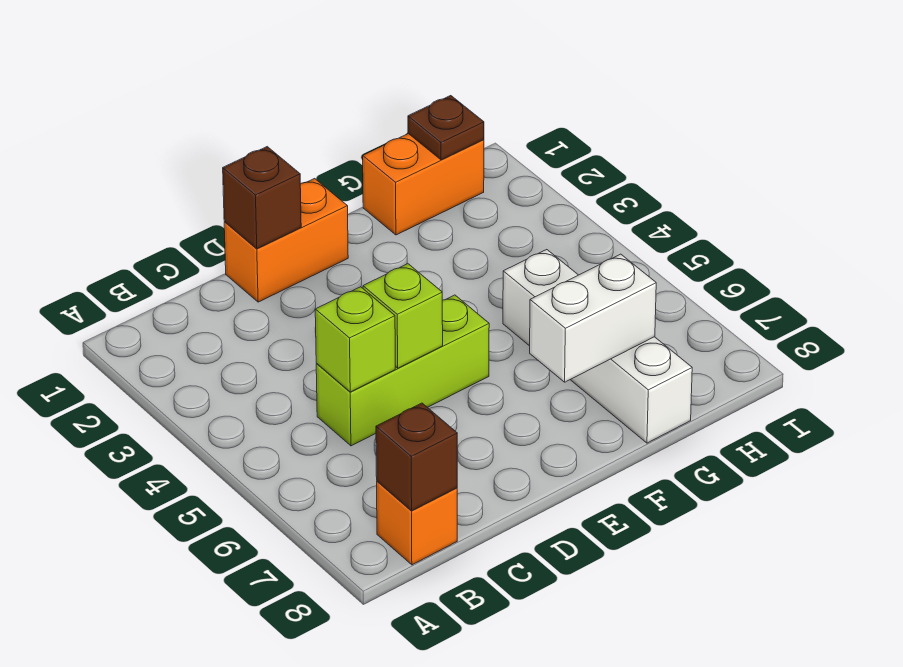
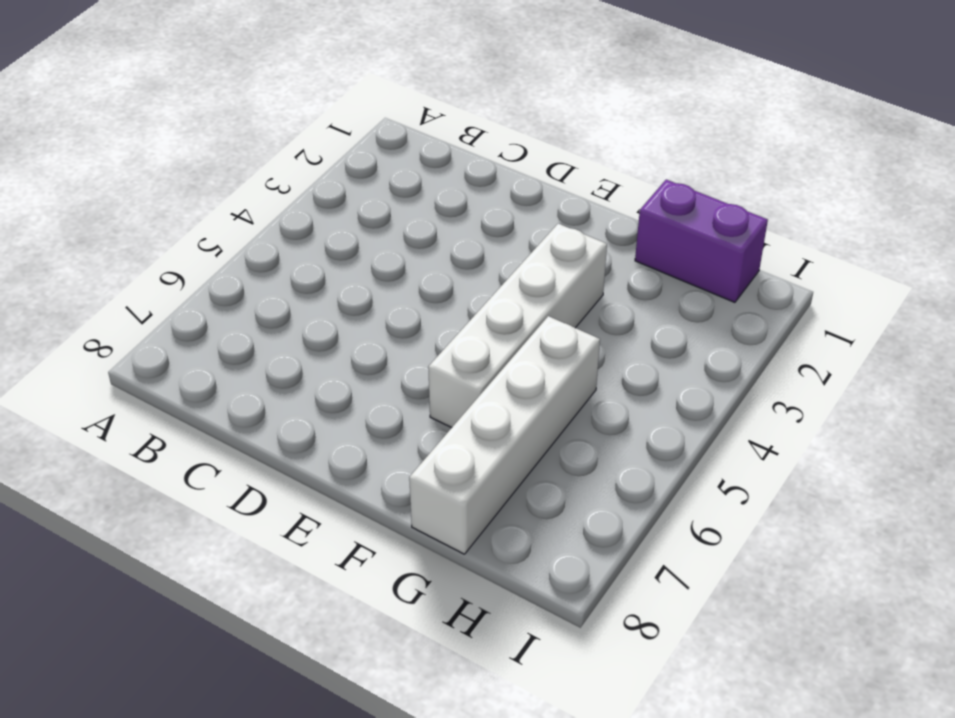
white brick F3:F6 level 1 -> none
purple brick G1:H1 level 1 -> orange brick G1:H1 level 1
none -> orange brick B8 level 1
none -> lime brick C5:E5 level 1

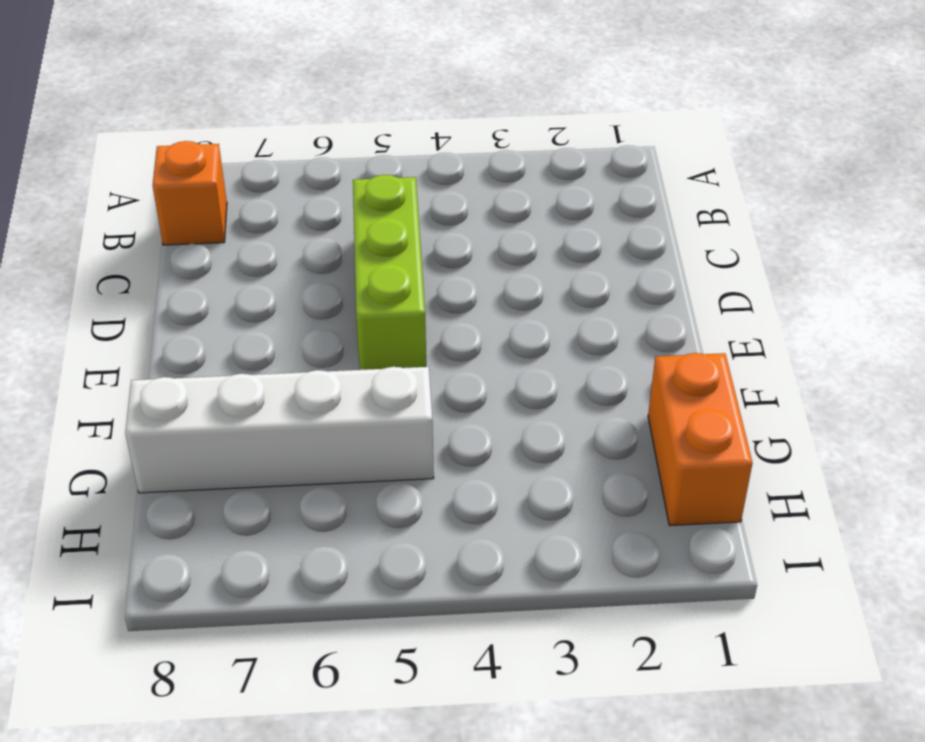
none -> orange brick D1:E1 level 1
none -> brown brick B8 level 2

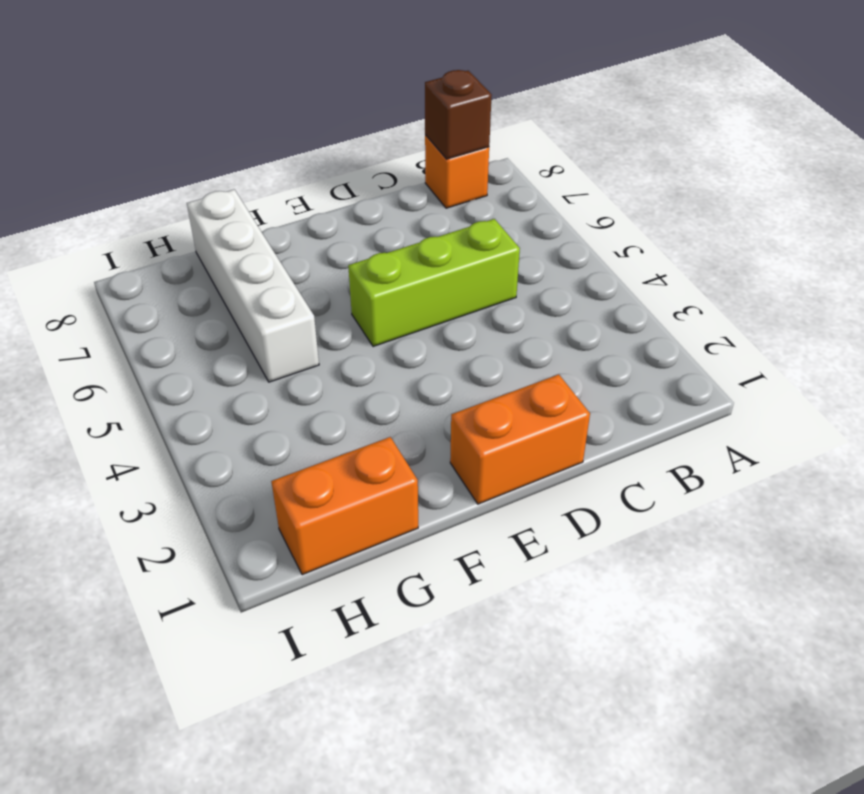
none -> lime brick C5 level 2
none -> brown brick D1 level 2

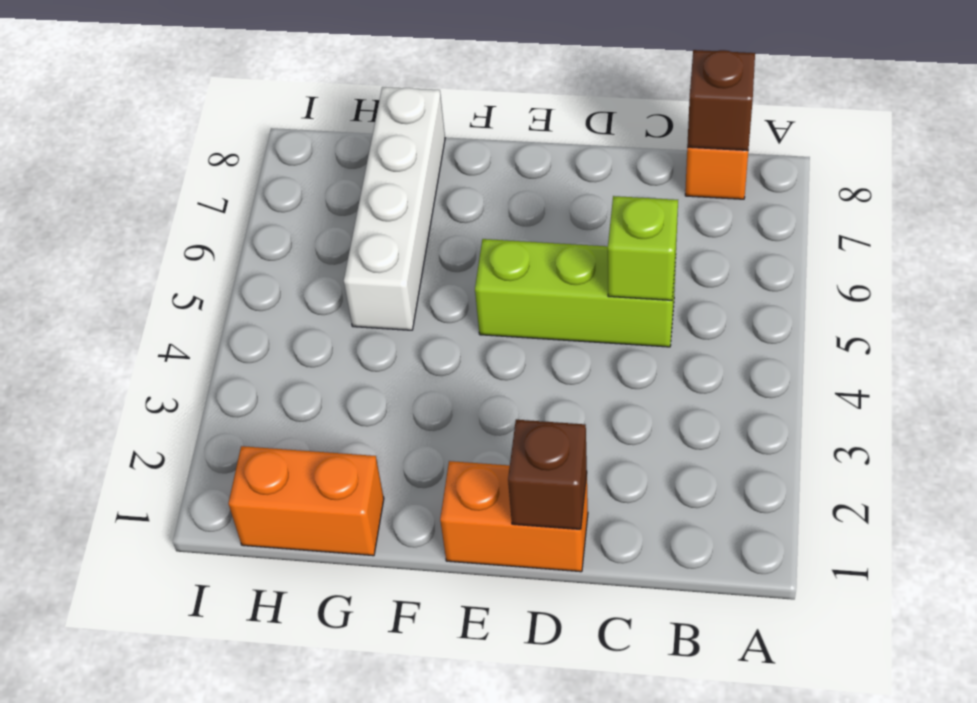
none -> lime brick D5 level 2
none -> white brick F7:G7 level 2

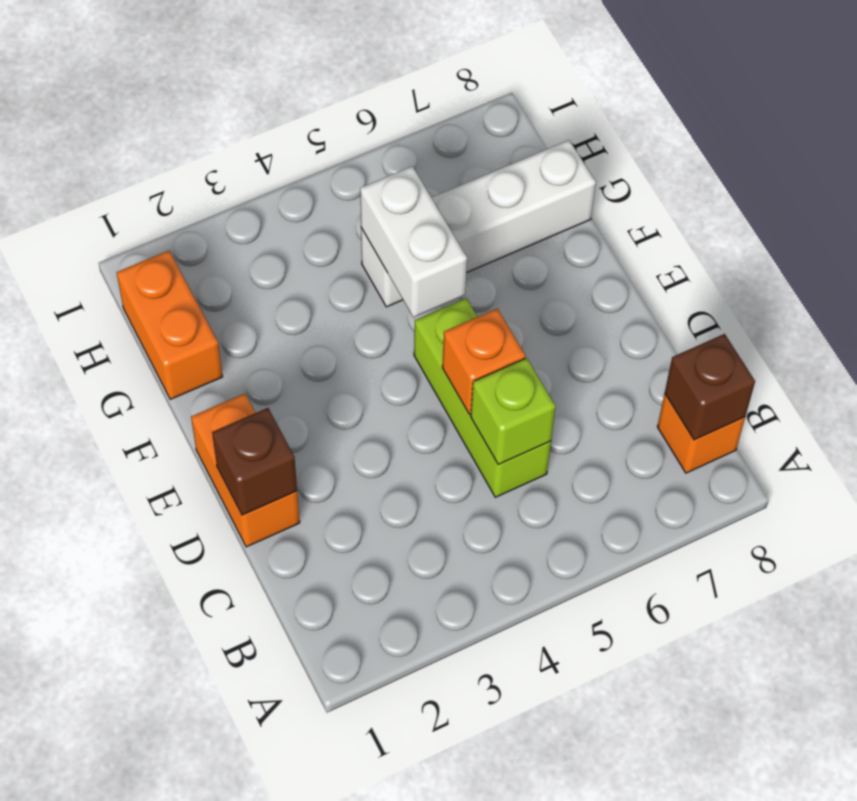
orange brick D5 level 2 -> lime brick D5 level 2
white brick F5:G5 level 2 -> white brick F7:G7 level 2
none -> brown plate H1 level 2

